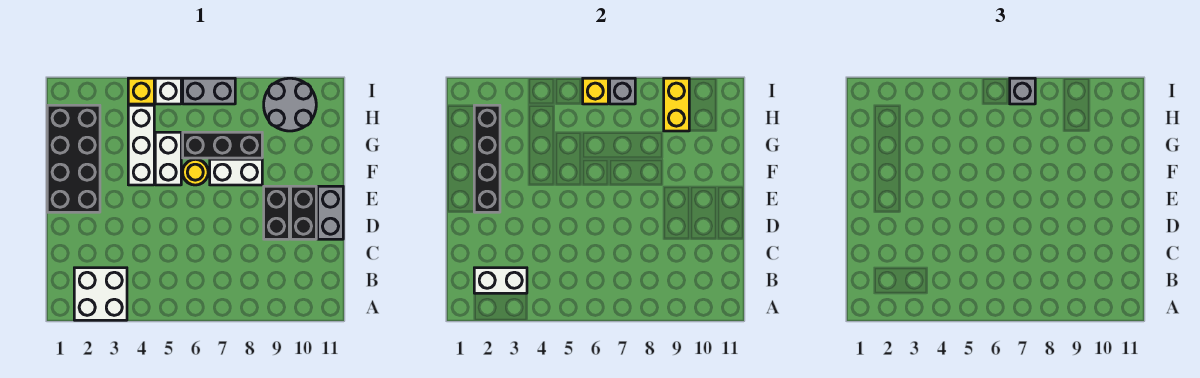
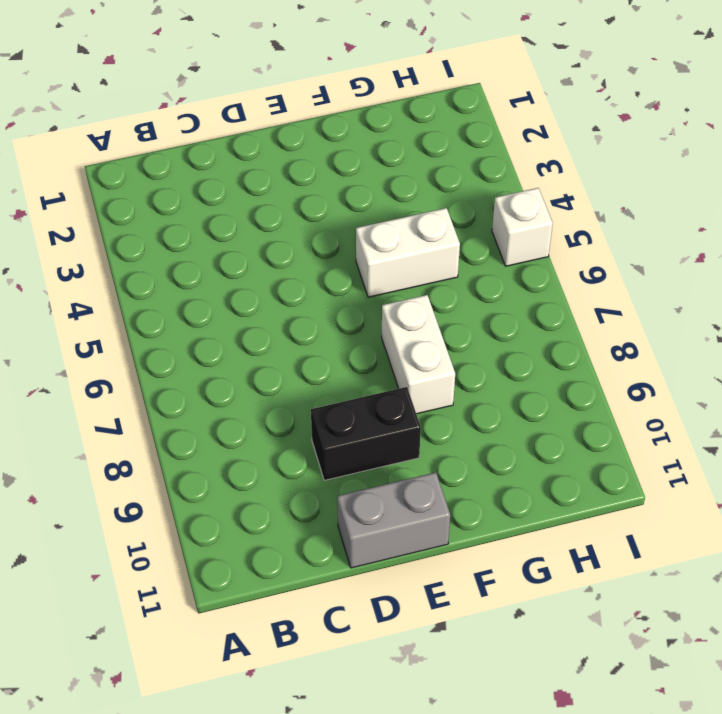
none -> white brick A2:B3 level 1
none -> black brick D10:E10 level 1
none -> black brick E1:H2 level 1

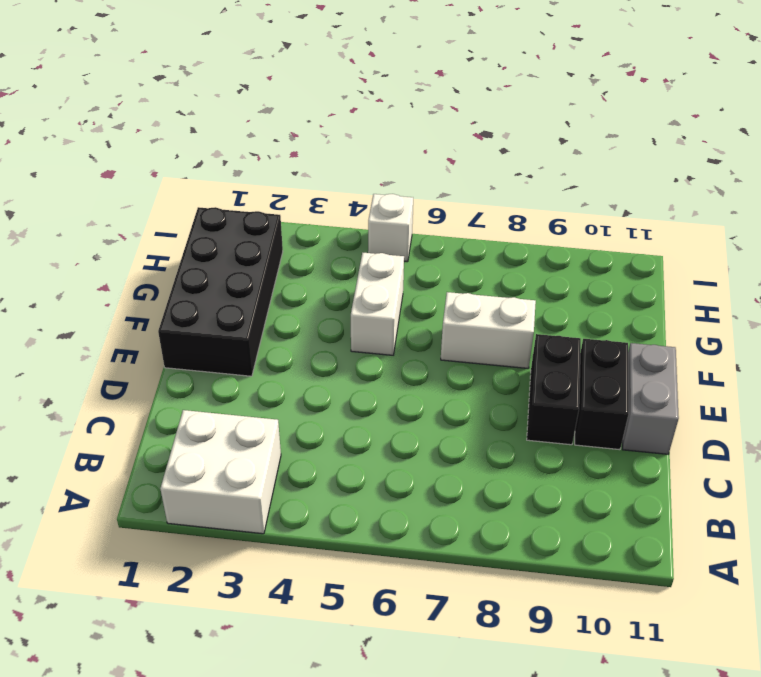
none -> white brick F4:H4 level 1
none -> yellow round brick F6 level 1
none -> black brick G6:G8 level 1

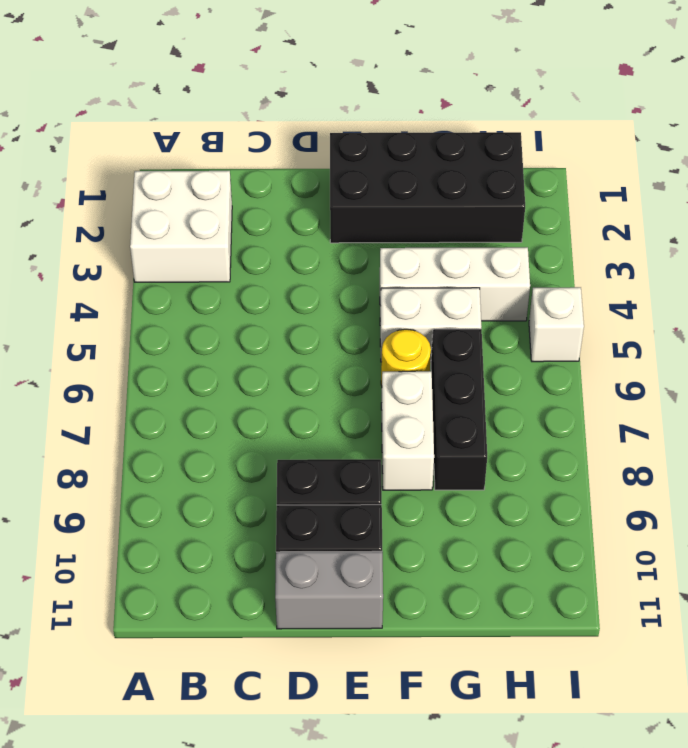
none -> grey round brick H9:I10 level 1
none -> yellow brick I4 level 1
none -> grey brick I6:I7 level 1

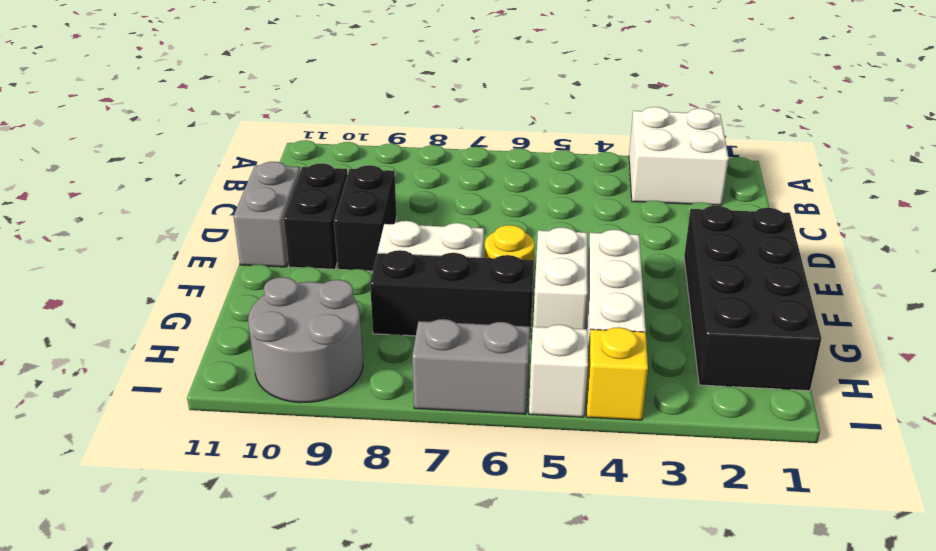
none -> white brick B2:B3 level 2
none -> black brick E2:H2 level 2
none -> yellow brick H9:I9 level 2

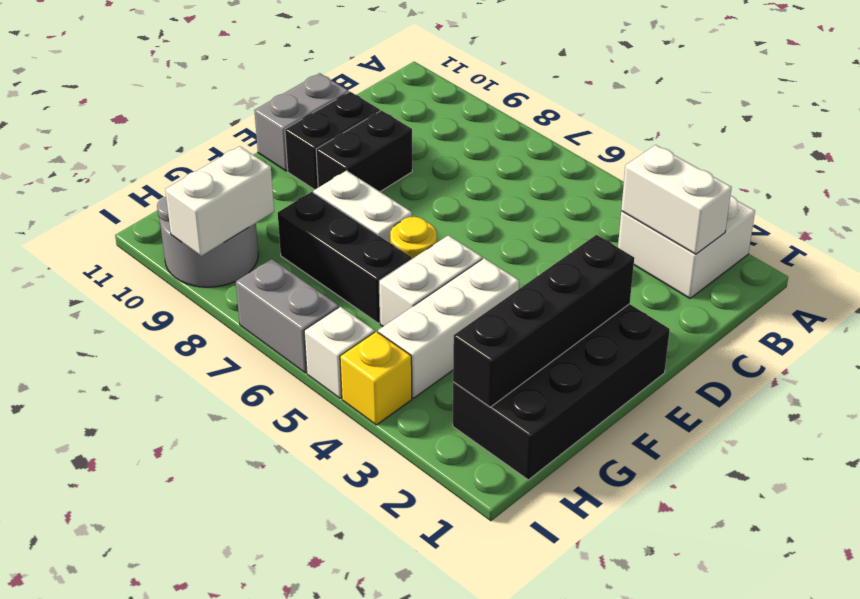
white brick H9:I9 level 2 -> yellow brick H9:I9 level 2
none -> yellow brick I6 level 2
none -> grey brick I7 level 2
none -> grey brick I7 level 3

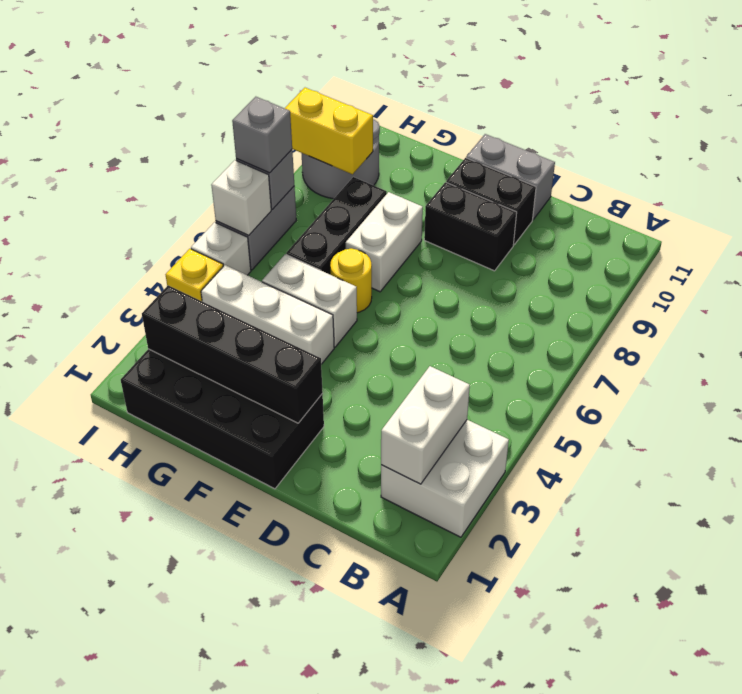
white brick I6 level 2 -> yellow brick I6 level 2

